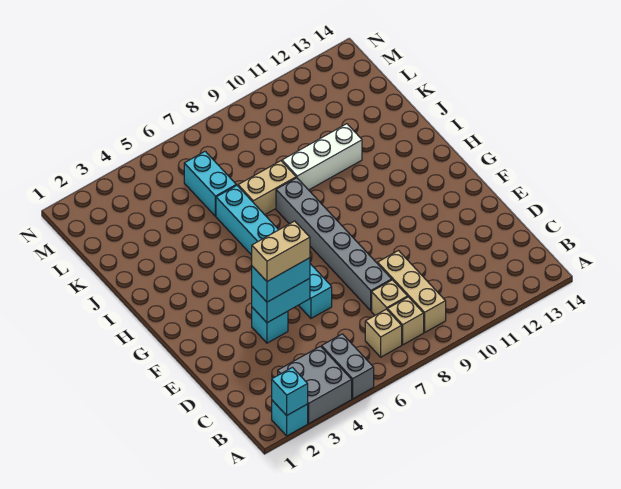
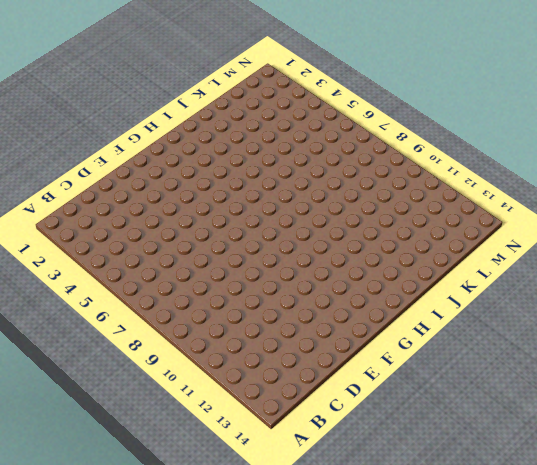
none -> cyan brick A2 level 1
none -> grey brick A3:B4 level 1
none -> grey brick A5:B5 level 1

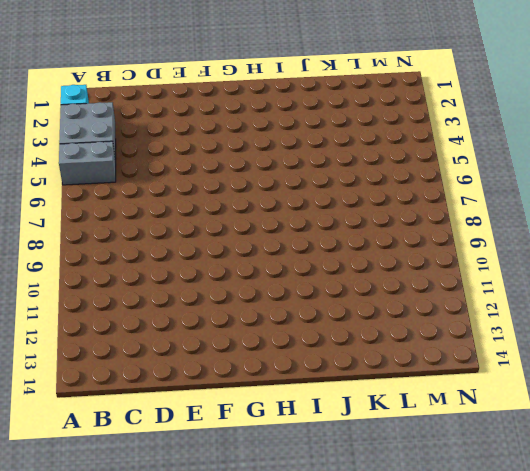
none -> tan brick B7 level 1
none -> tan brick B8 level 1
none -> tan brick B9:D9 level 1

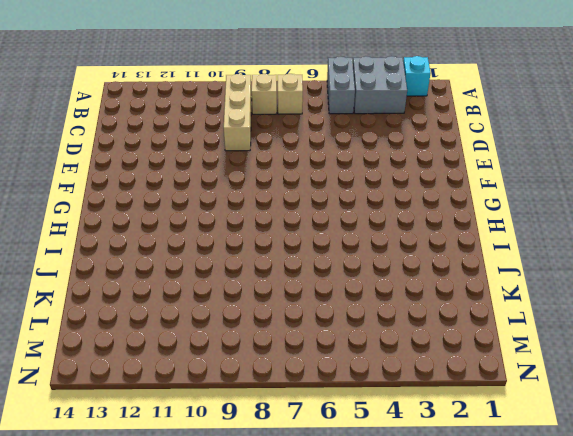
none -> tan brick C8 level 1
none -> grey brick D8:I8 level 1
none -> cyan brick E4 level 1

